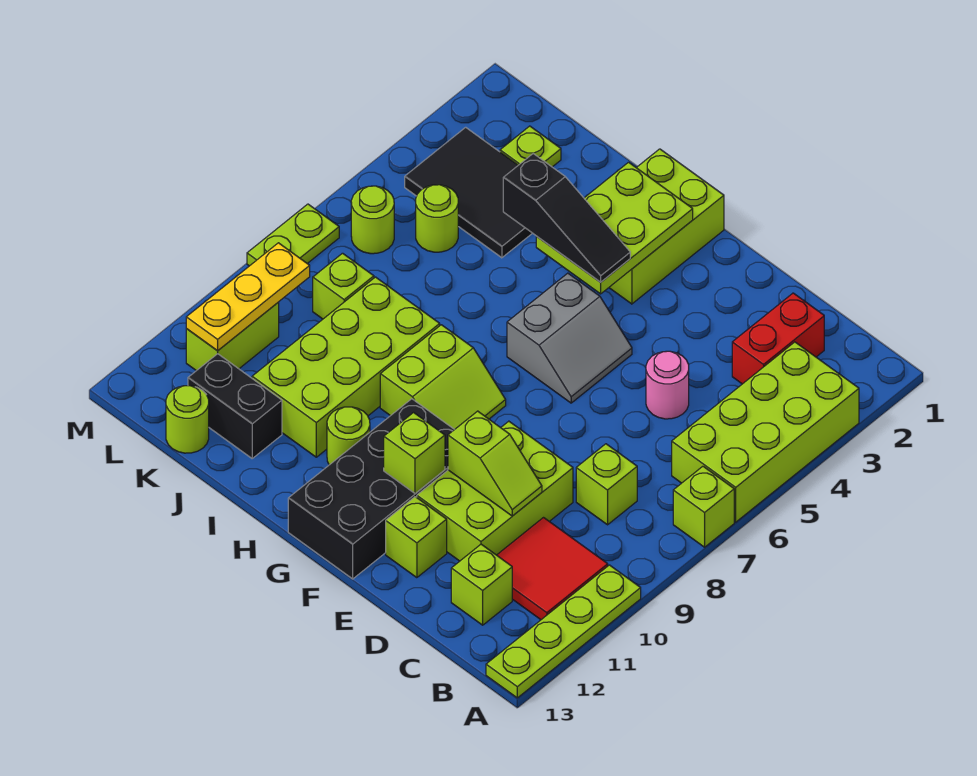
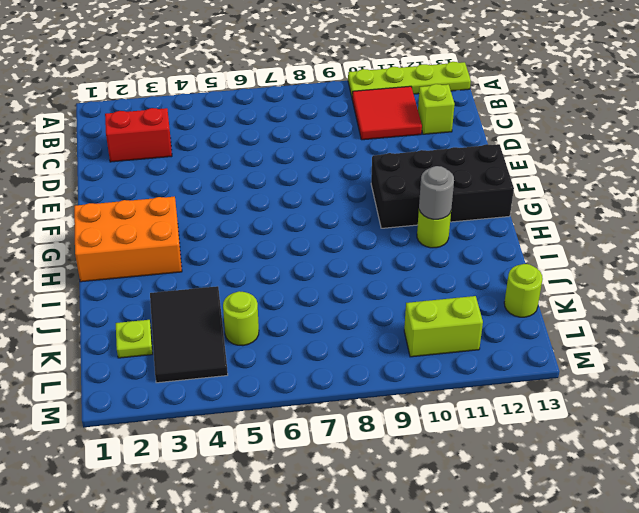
orange brick G1:H3 level 1 -> lime brick G1:H3 level 1
grey round brick H11 level 2 -> none
none -> lime brick A3:B6 level 1
none -> lime brick A7 level 1
none -> lime brick C8 level 1
none -> pink round brick D5 level 1

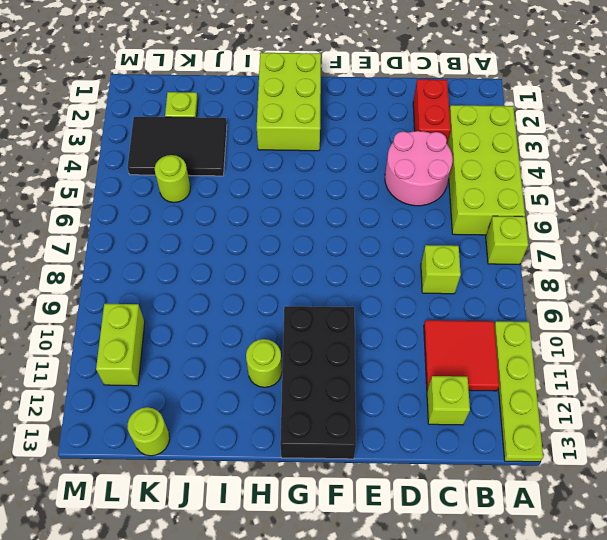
pink round brick C4:D5 level 1 -> pink round brick D5 level 1
none -> lime brick D9:E11 level 1
none -> lime brick E12 level 1
none -> grey slope F5:G6 level 1 top G
none -> lime slope G8:H9 level 1 top H

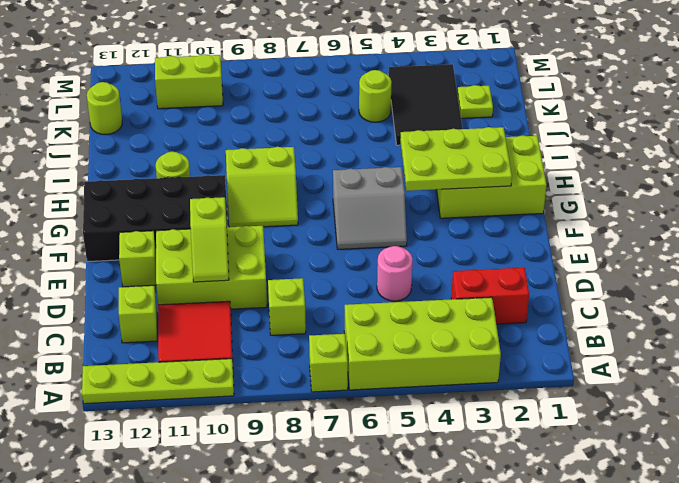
none -> lime brick I8:J11 level 1
none -> black brick J12:K12 level 1
none -> lime brick K8 level 1
none -> lime round brick L6 level 1

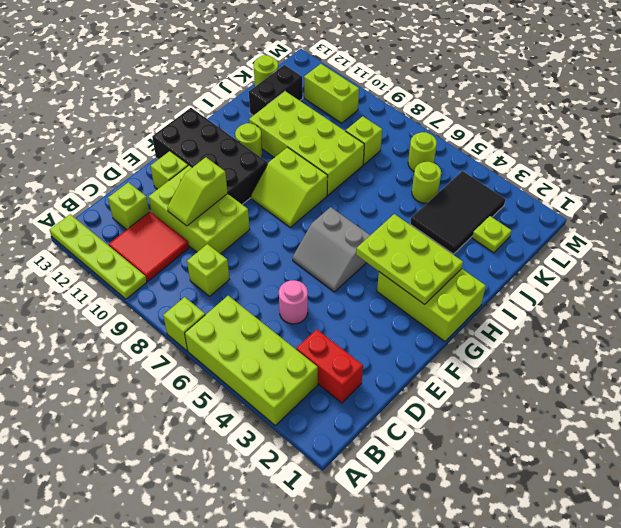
none -> lime plate M7:M8 level 1
none -> lime brick F11 level 2
none -> yellow plate L9:L11 level 2
none -> black slope G4:I4 level 3 top I

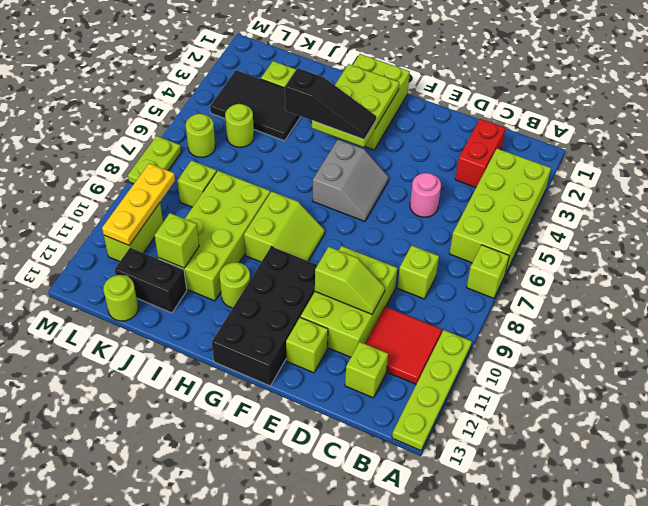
lime brick J11 level 2 -> lime brick F11 level 2

